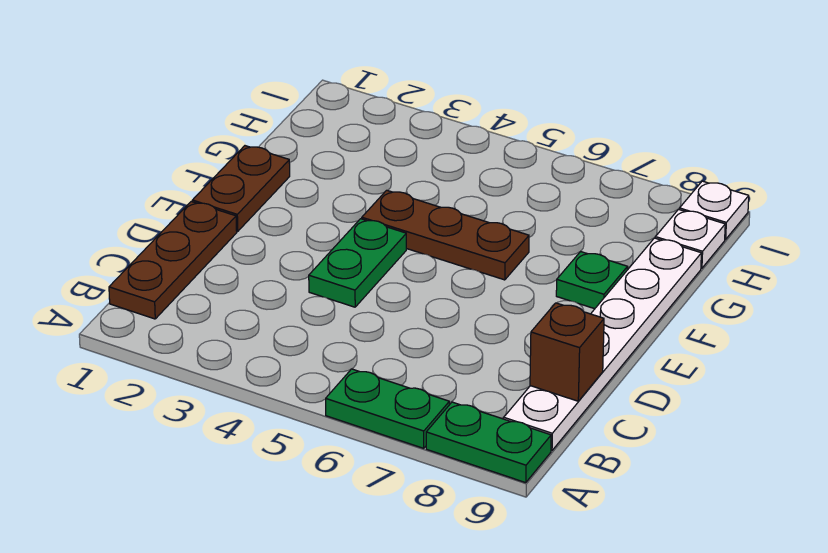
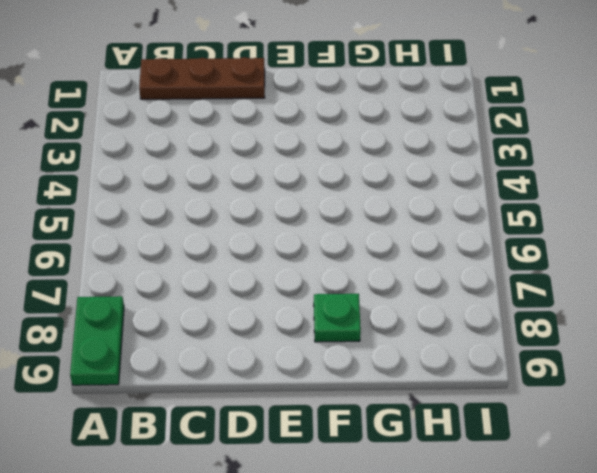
none -> green plate A6:A7 level 1
none -> white plate B9:G9 level 1

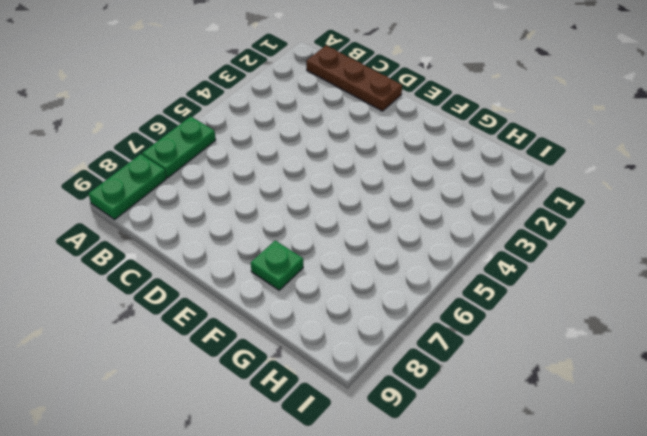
none -> white plate B9:G9 level 1
none -> green plate D4:E4 level 1

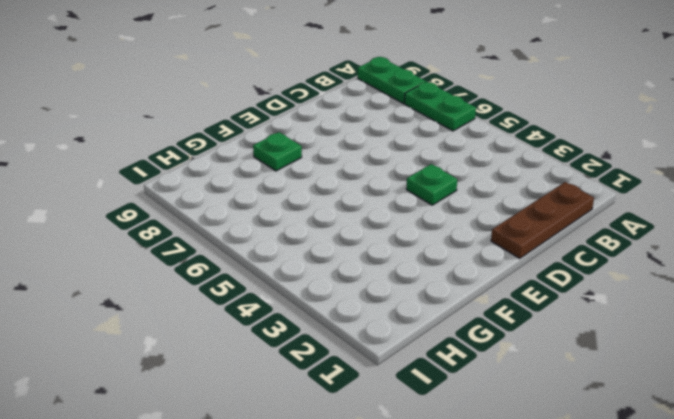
green plate D4 level 1 -> green plate D4:E4 level 1
none -> white plate B9:G9 level 1
none -> brown plate E1:F1 level 1

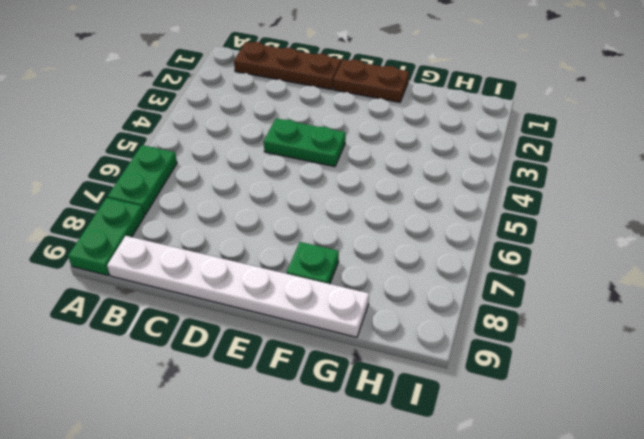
none -> brown plate F4:F6 level 1
none -> white plate H9 level 1

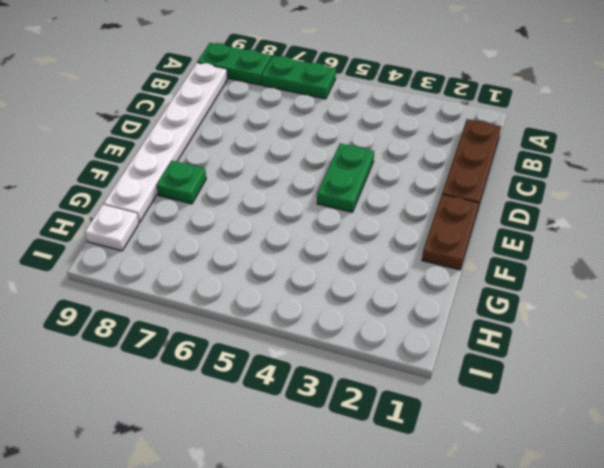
none -> brown plate F4:F6 level 1
none -> white plate I9 level 1

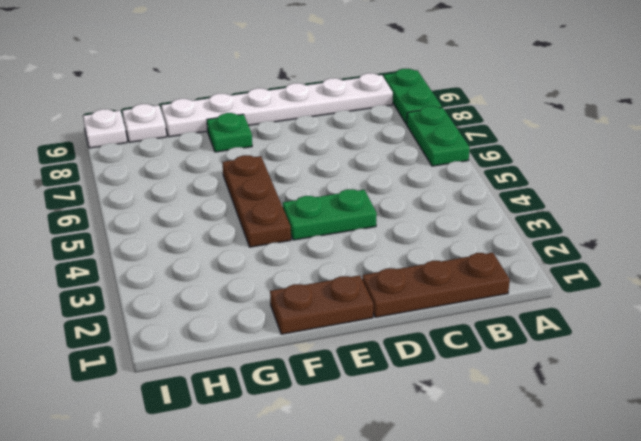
none -> brown brick C9 level 2

